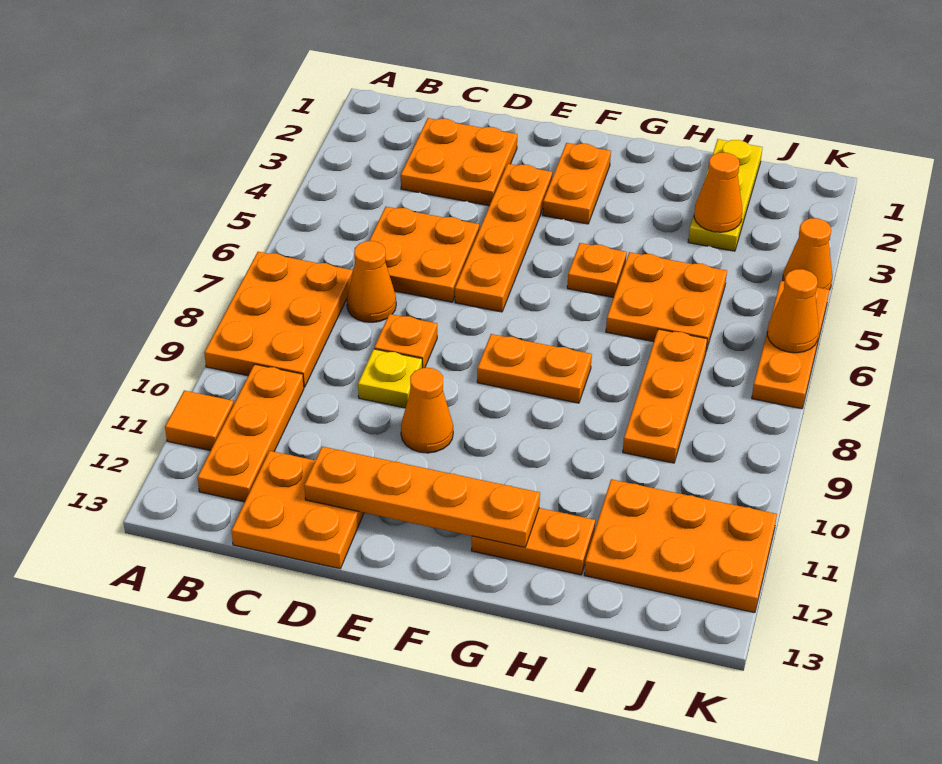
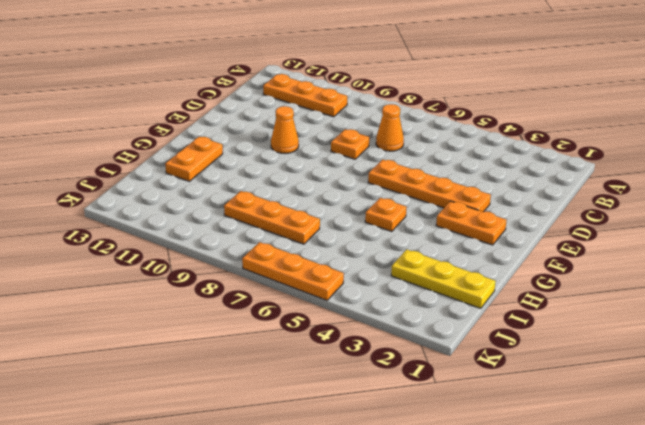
none -> orange plate A7:B9 level 1
none -> orange tile A11 level 1
none -> orange plate C2:D3 level 1

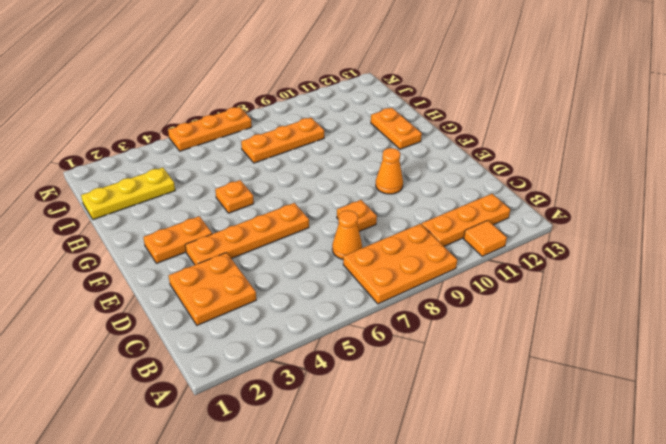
none -> orange plate C5:D6 level 1
none -> orange plate C12:D13 level 1
none -> yellow plate D9 level 1

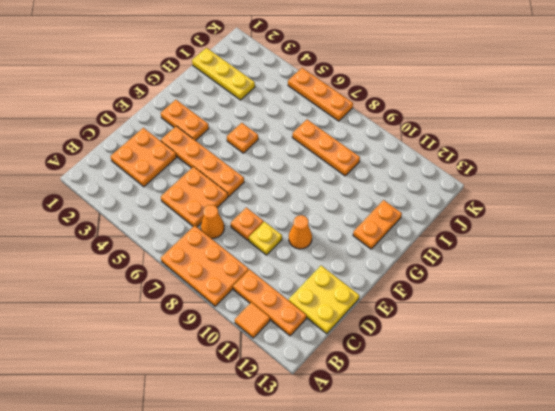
yellow plate C12:D13 level 1 -> orange plate C12:D13 level 1
none -> orange plate F8:G8 level 1
none -> orange plate H5:I6 level 1
none -> orange plate I11:K12 level 1

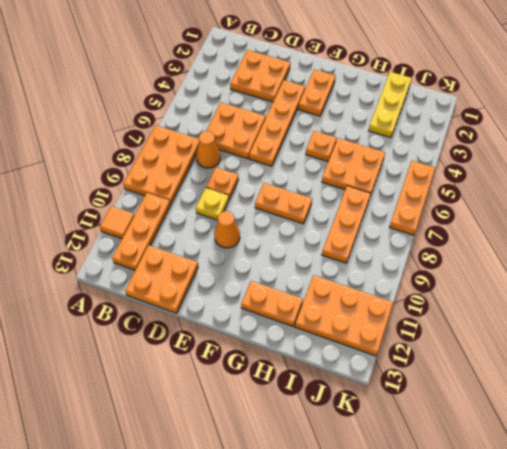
none -> orange cone K4 level 1
none -> orange plate D12:G12 level 2
none -> orange cone I3 level 2

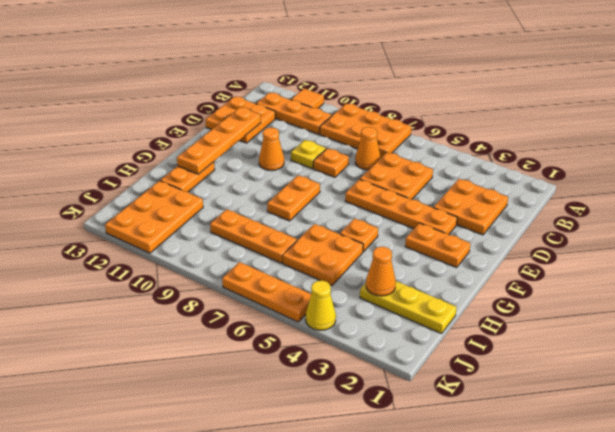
yellow cone K4 level 1 -> orange cone K4 level 1
none -> orange cone K6 level 2

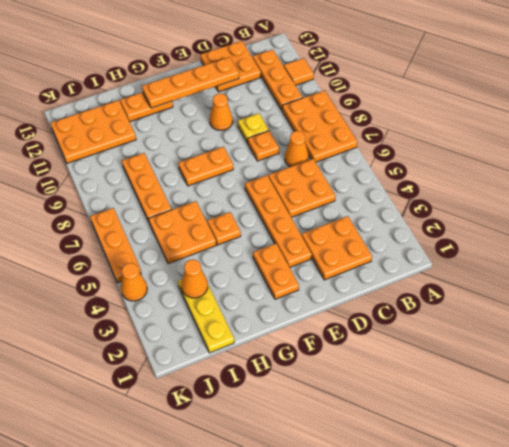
none -> orange cone K6 level 2

